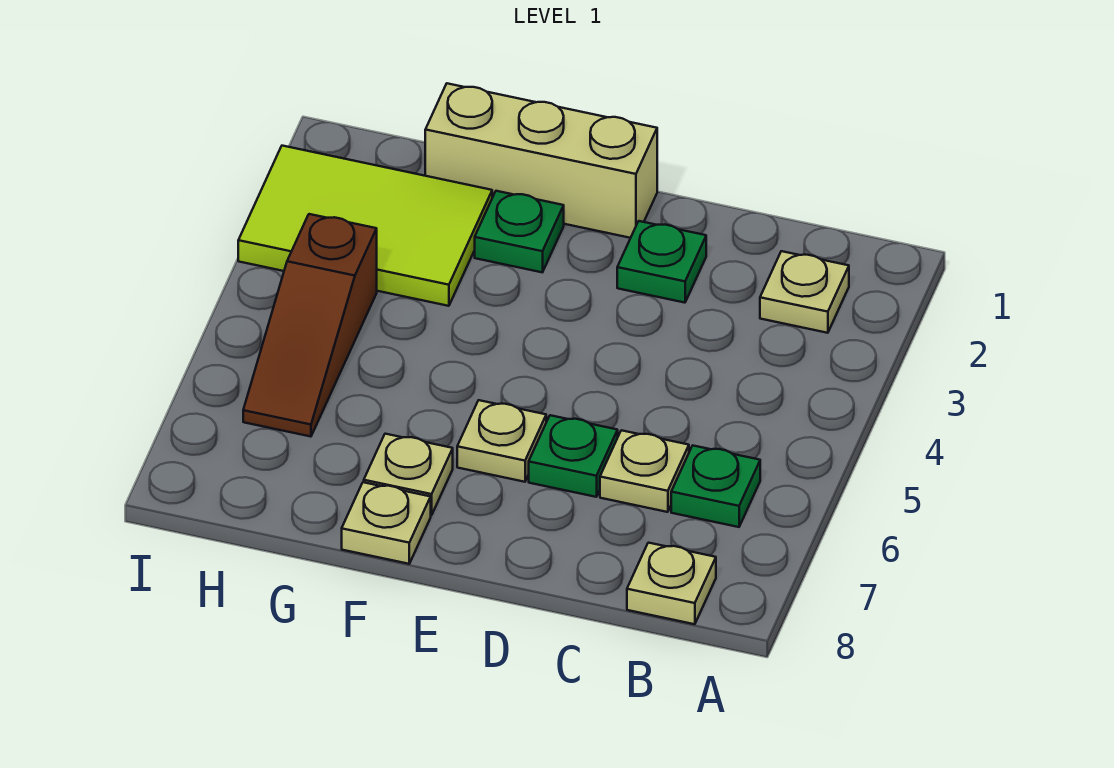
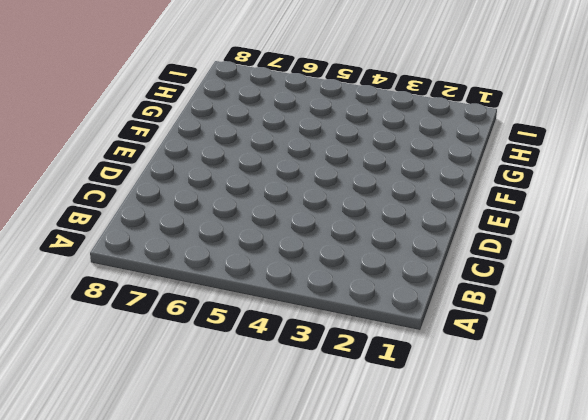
none -> tan plate B2 level 1
none -> green plate B6 level 1
none -> tan plate B8 level 1

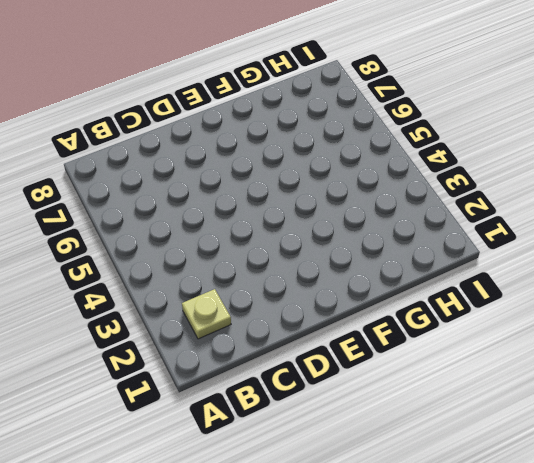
none -> green plate B6 level 1
none -> tan plate B8 level 1
none -> tan plate C6 level 1

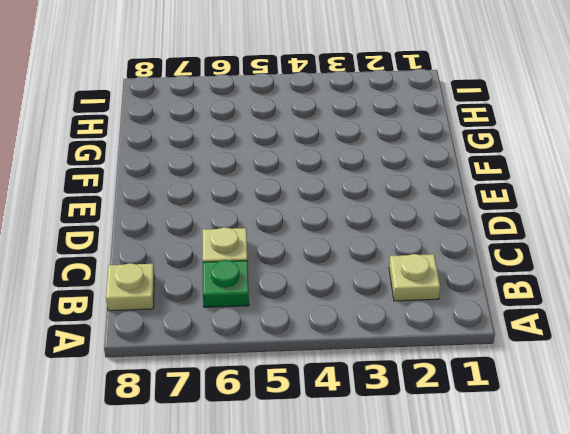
none -> green plate D2 level 1
none -> green plate D6 level 1
none -> tan brick E1:G1 level 1

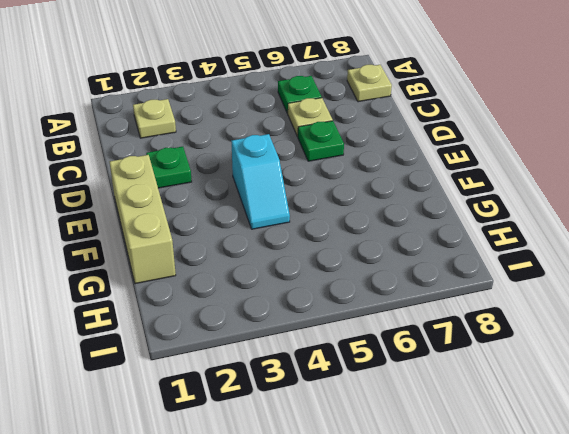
cyan slope E4:F4 level 1 top E -> none
none -> tan plate E6 level 1
none -> green plate F2 level 1
none -> tan plate F7 level 1

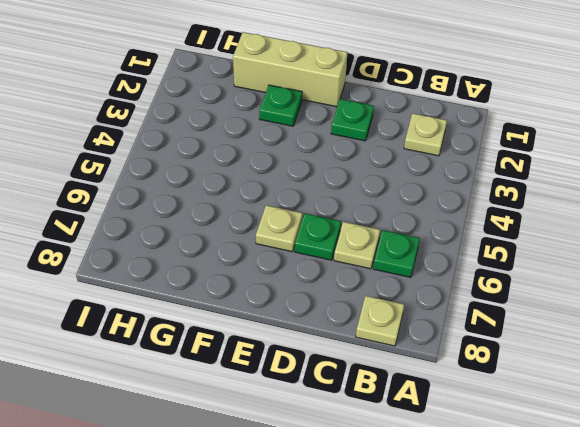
none -> tan plate F7 level 1
none -> tan plate F8 level 1
none -> lime tile G2:I3 level 1

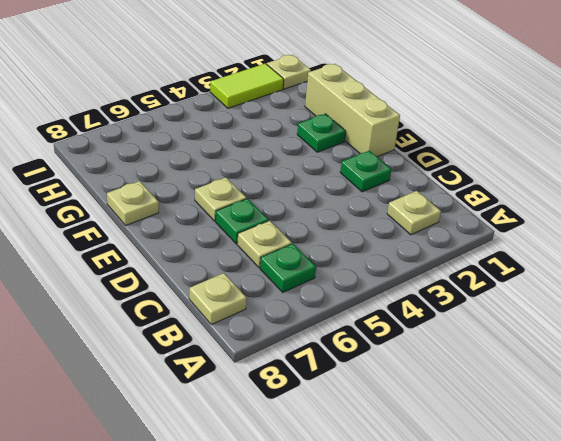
tan plate I1 level 1 -> tan plate F7 level 1
lime tile I2:I3 level 1 -> lime tile G2:I3 level 1
none -> brown slope H4:H6 level 1 top 4

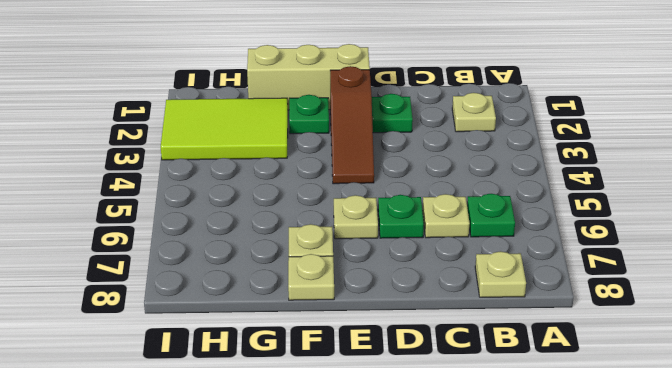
brown slope E2:E4 level 1 top 2 -> brown slope H4:H6 level 1 top 4

